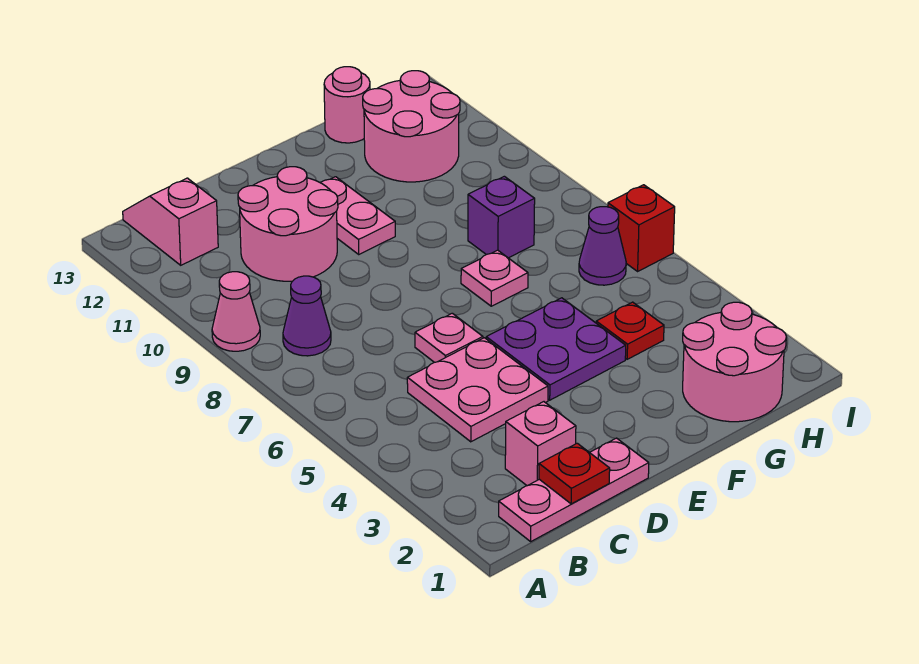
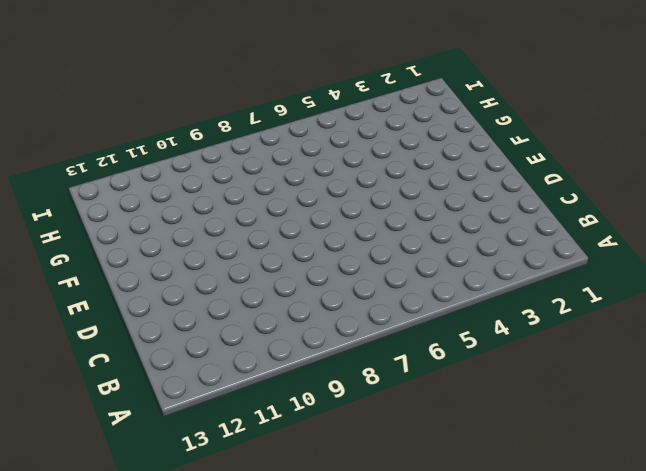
none -> pink cone A9 level 1
none -> pink plate B1:D1 level 1
none -> purple cone B8 level 1

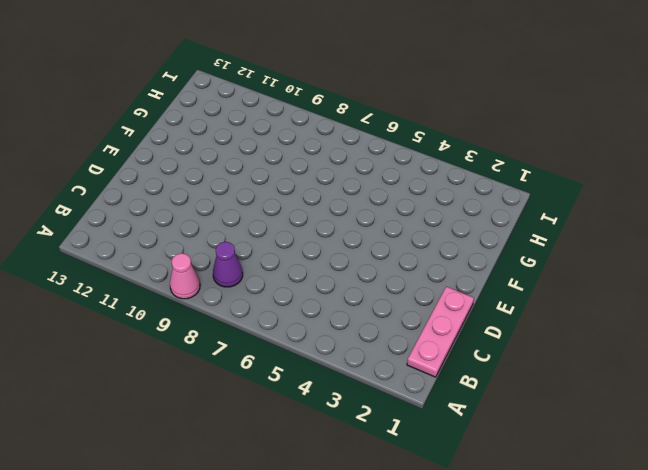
none -> pink slope B12:B13 level 1 top 12
none -> pink brick C2 level 1
none -> pink plate C4:D5 level 1

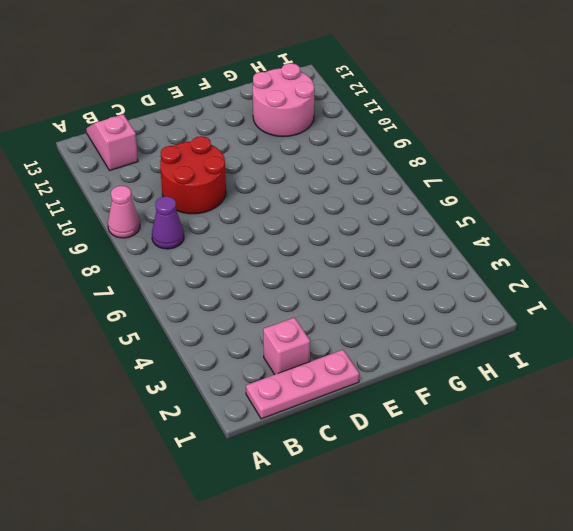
red round brick C9:D10 level 1 -> pink round brick C10:D11 level 1
none -> pink plate C4:D5 level 1
none -> pink plate D6 level 1
none -> purple plate E4:F5 level 1

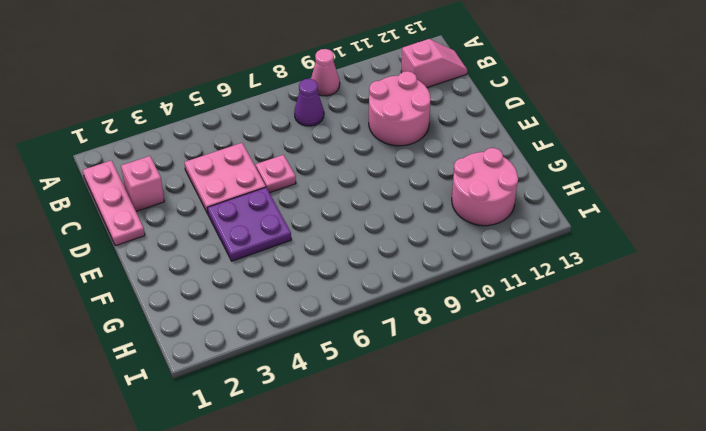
none -> pink plate E10:E11 level 1
none -> pink plate F7 level 1
none -> pink round brick G1:H2 level 1

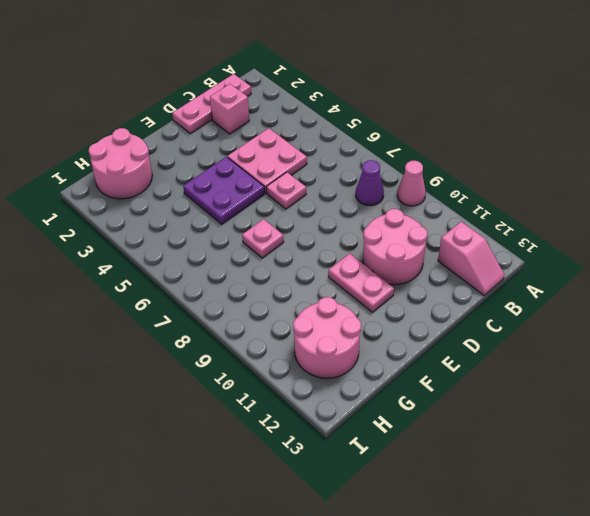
none -> red plate G4 level 1
none -> purple brick G8 level 1
none -> pink round brick G13 level 1

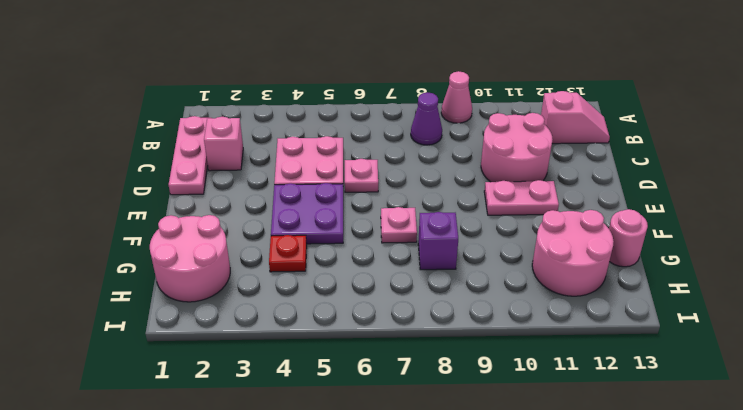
none -> purple cone H6 level 1
none -> red brick I6 level 1
none -> red plate C1 level 2

